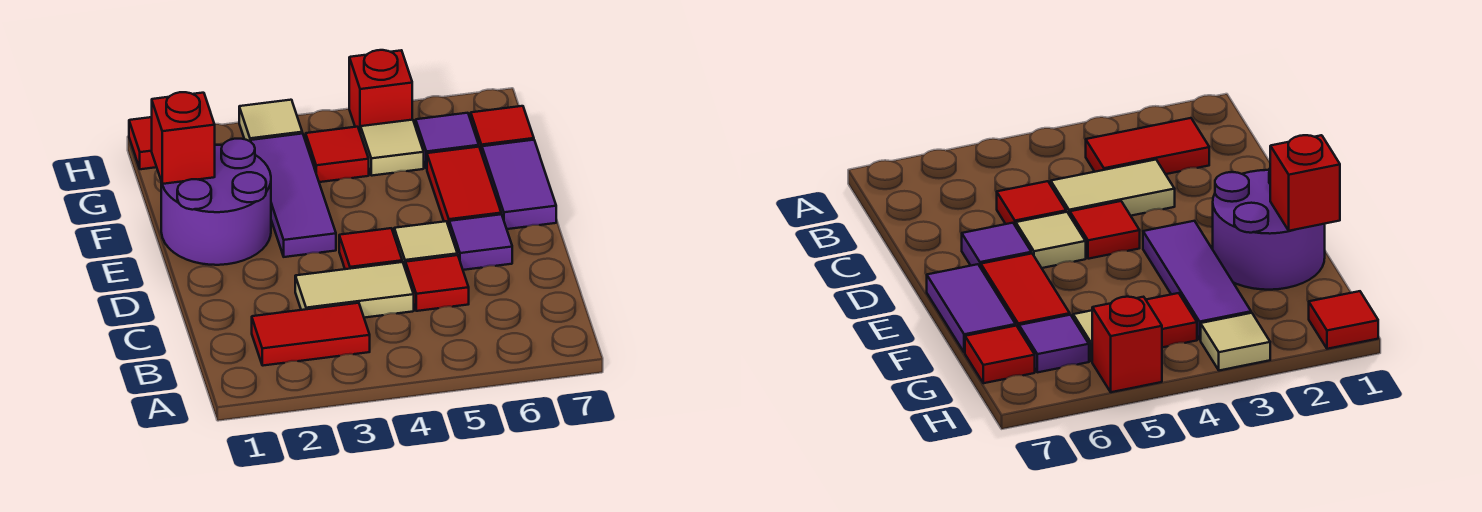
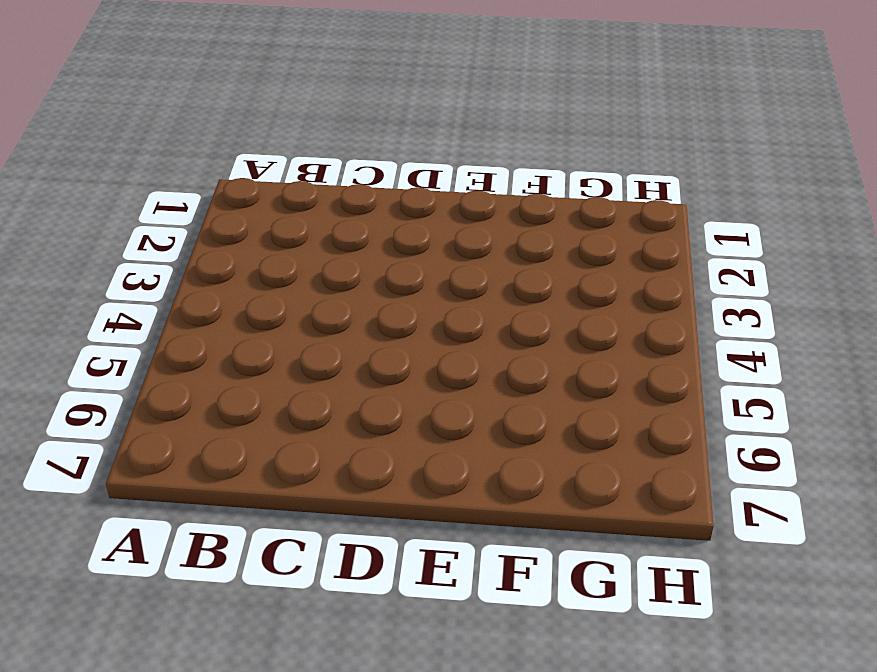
none -> red tile B2:B3 level 1
none -> tan tile C3:C4 level 1
none -> red tile C5 level 1

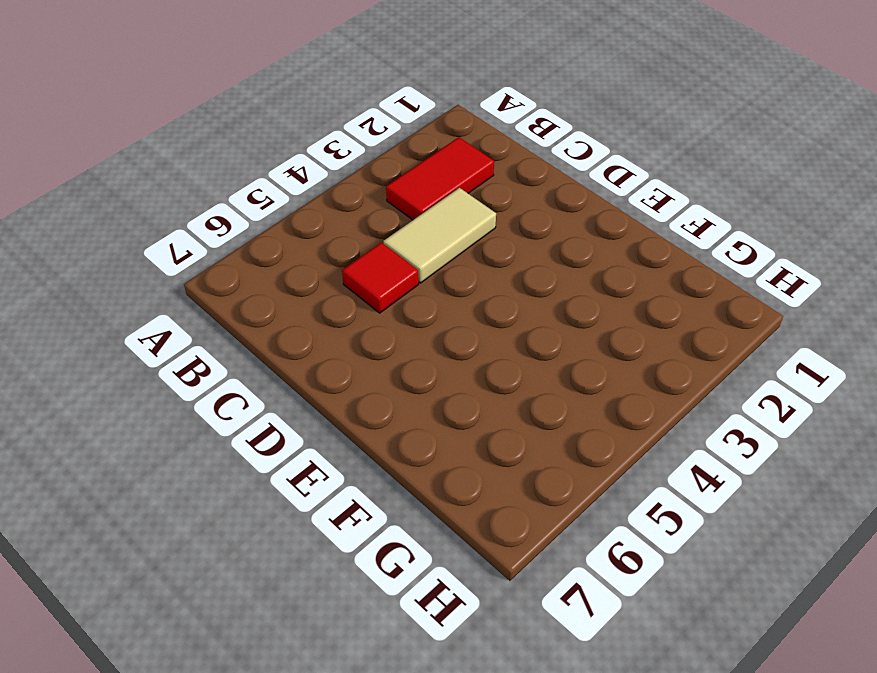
none -> red tile D4 level 1
none -> tan tile D5 level 1
none -> purple tile D6 level 1

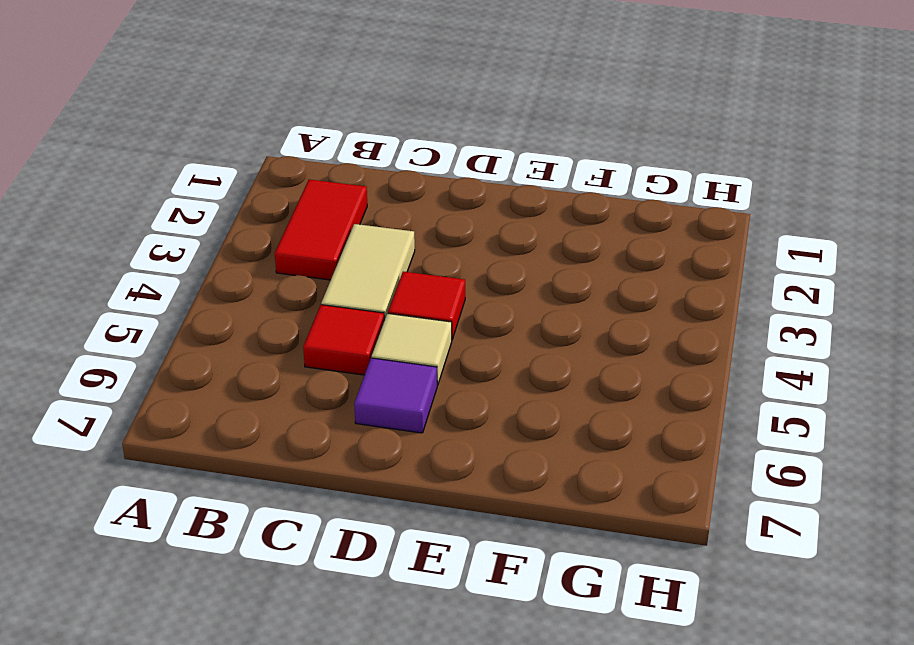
none -> purple round brick E1:F2 level 1
none -> purple tile E3:G3 level 1
none -> red tile E6:F6 level 1

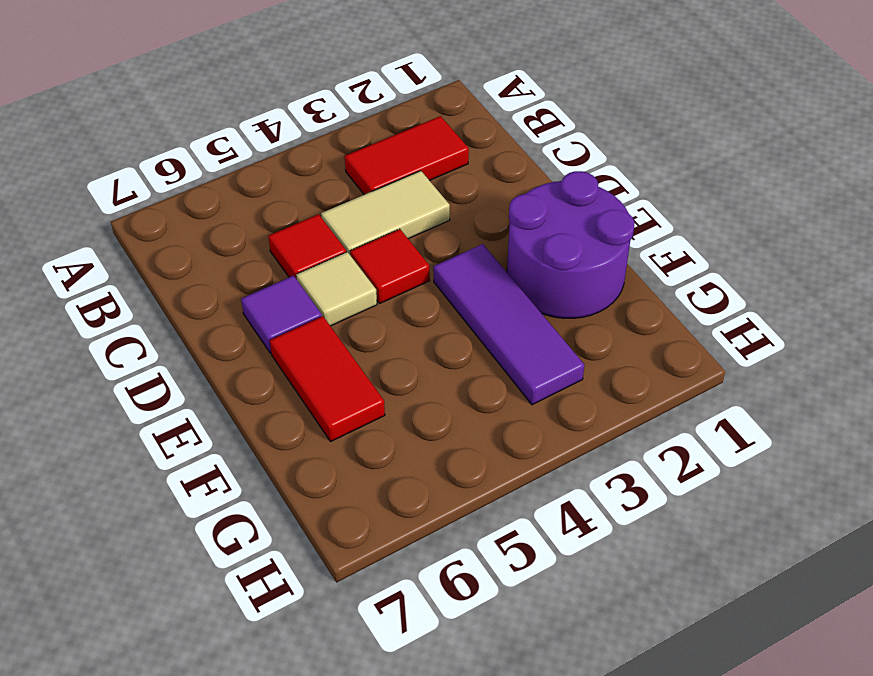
none -> purple tile E7:F7 level 1
none -> red tile G4 level 1
none -> tan tile G5 level 1

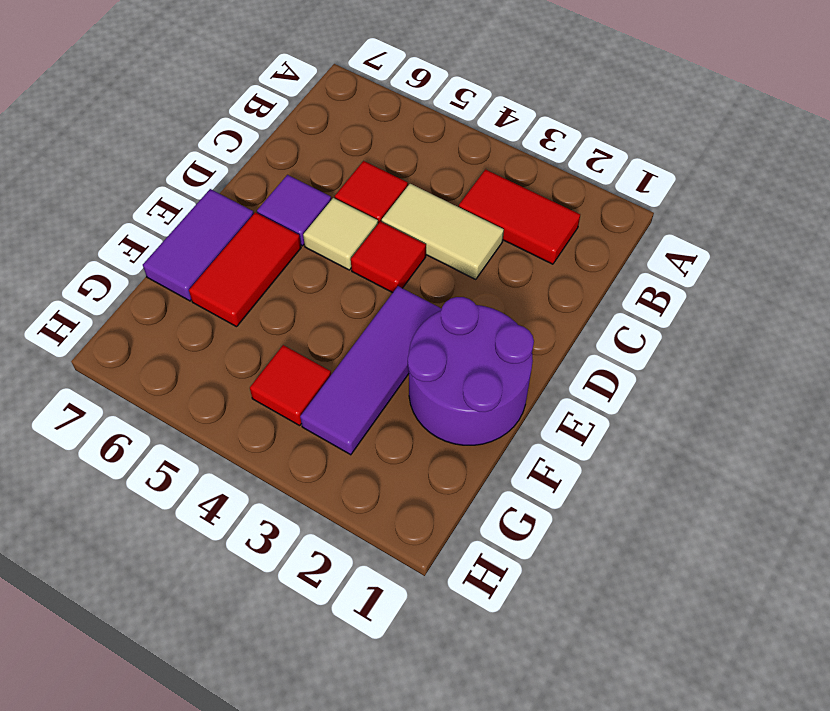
none -> tan tile G5 level 1
none -> purple tile G6 level 1
none -> red tile G7 level 1

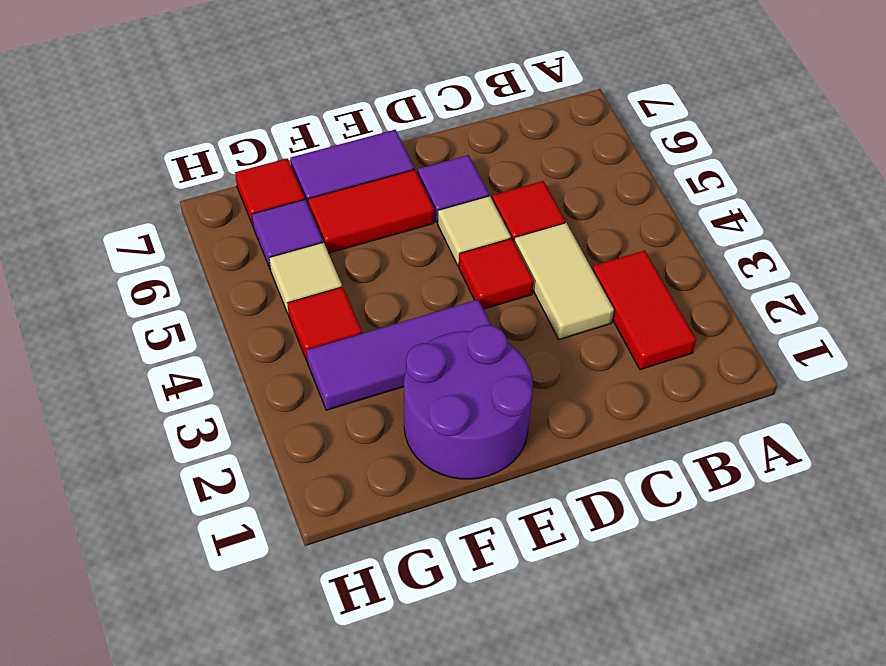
none -> red tile H1 level 1
none -> tan tile H3 level 1
none -> red brick H5 level 1

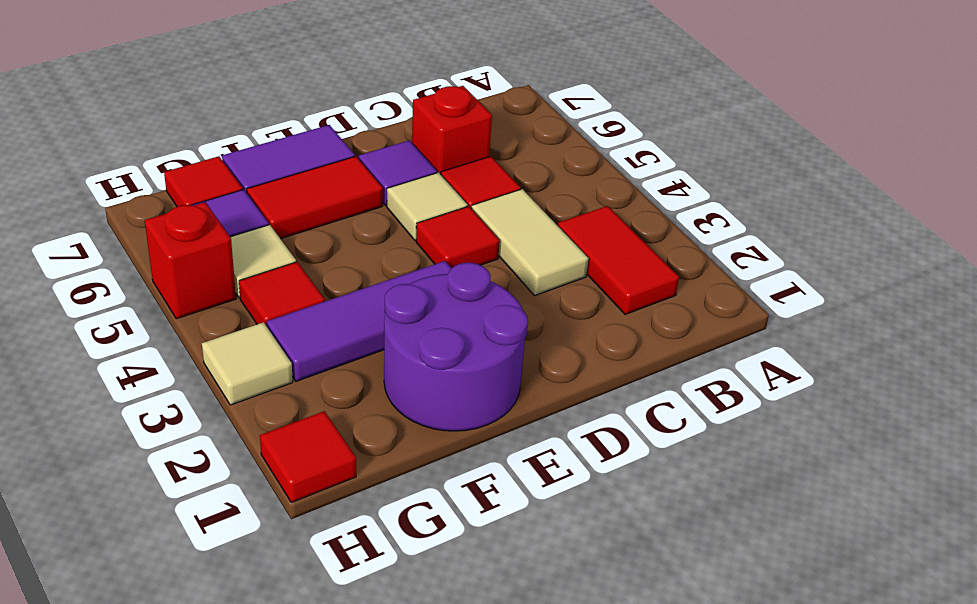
red brick C6 level 1 -> red brick F1 level 2

